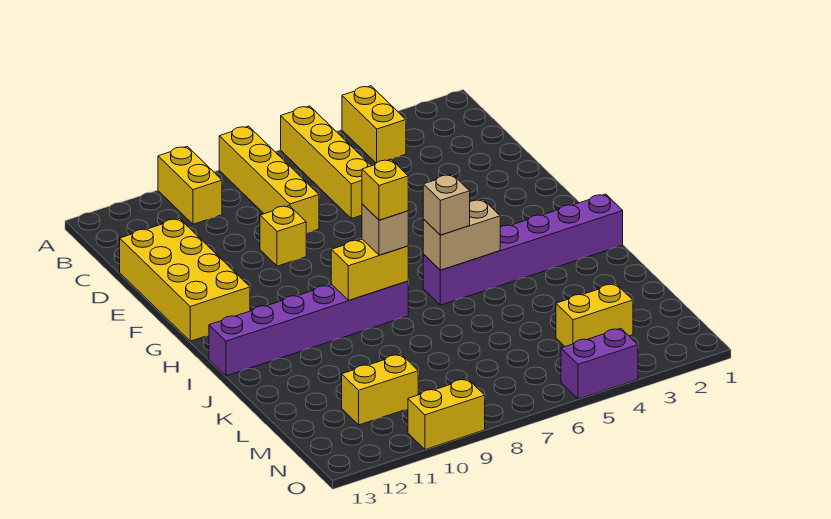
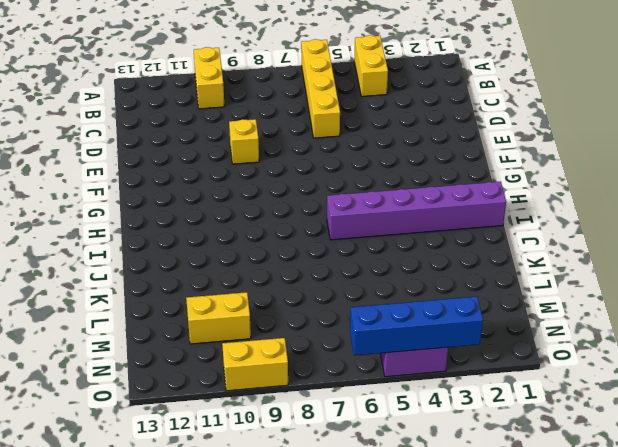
blue brick O3:O6 level 2 -> none
none -> yellow brick A8:D8 level 1
none -> yellow brick D12:G13 level 1
none -> purple brick I8:I13 level 1

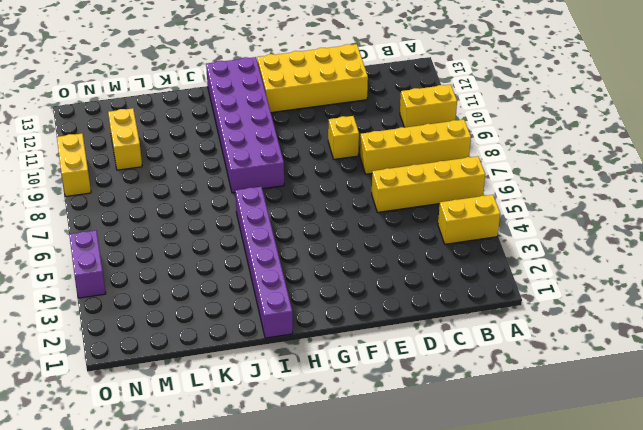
purple brick H8:I13 level 1 -> purple brick I8:I13 level 1
none -> yellow brick M3:M4 level 1
none -> tan brick I5:I6 level 2
none -> yellow brick I8:I9 level 2

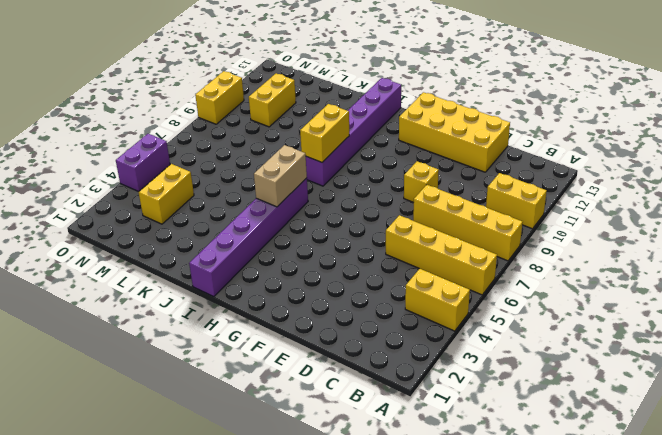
none -> tan brick I6 level 3
none -> tan brick I8 level 3
none -> yellow brick I8 level 4

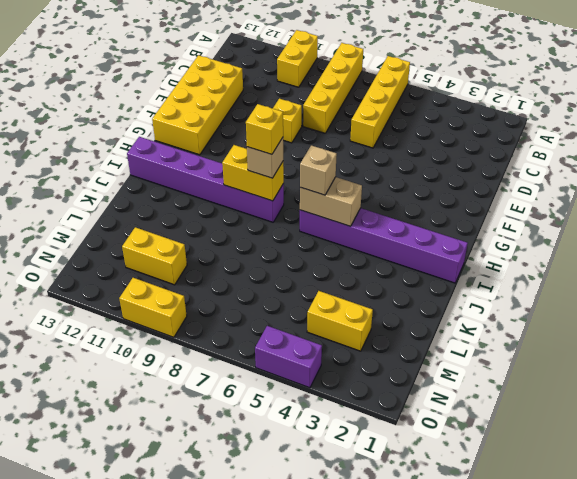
none -> yellow brick A4:B4 level 1

